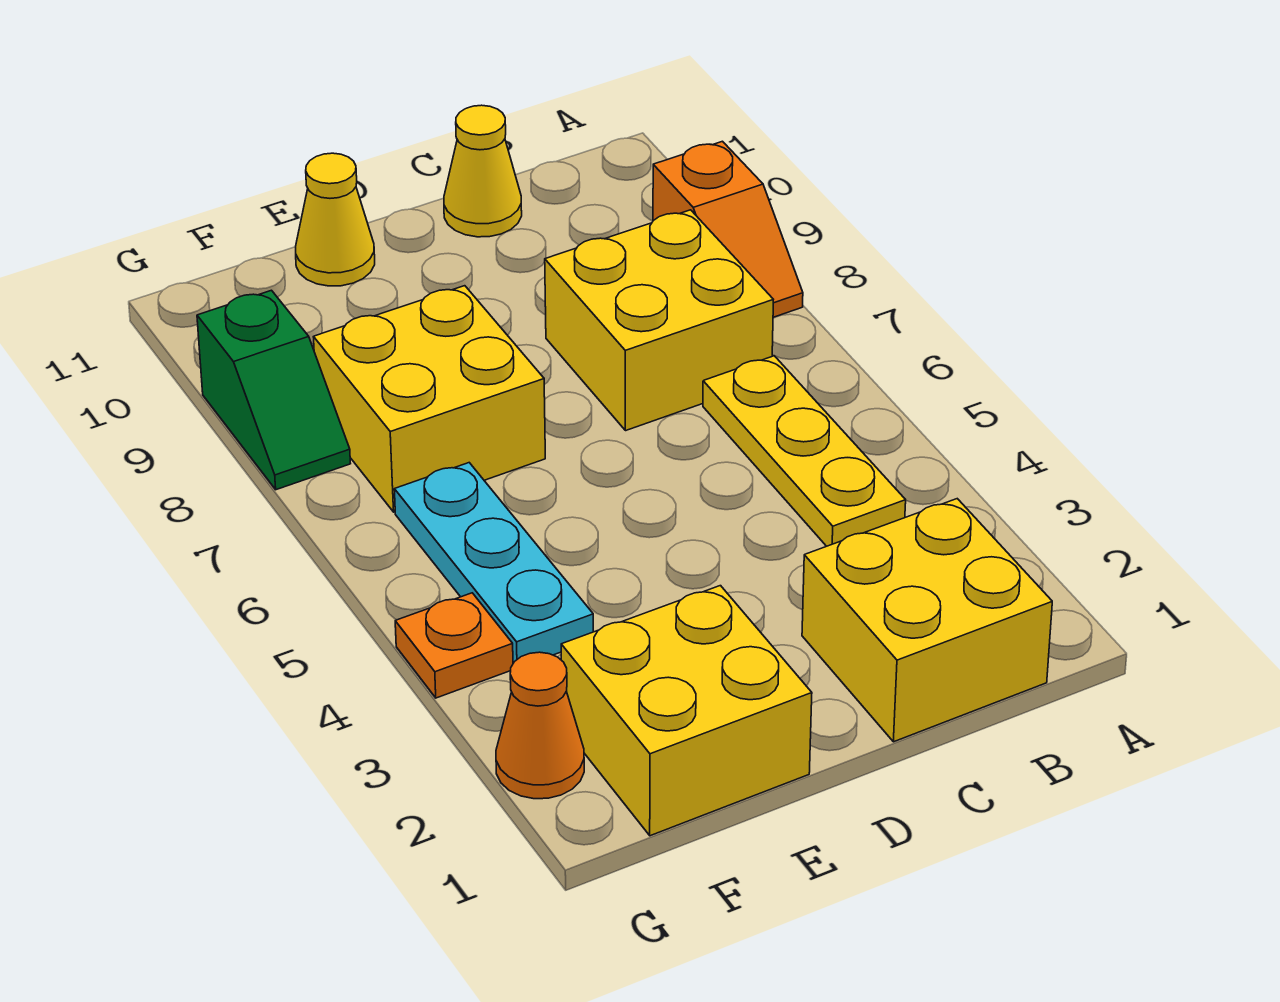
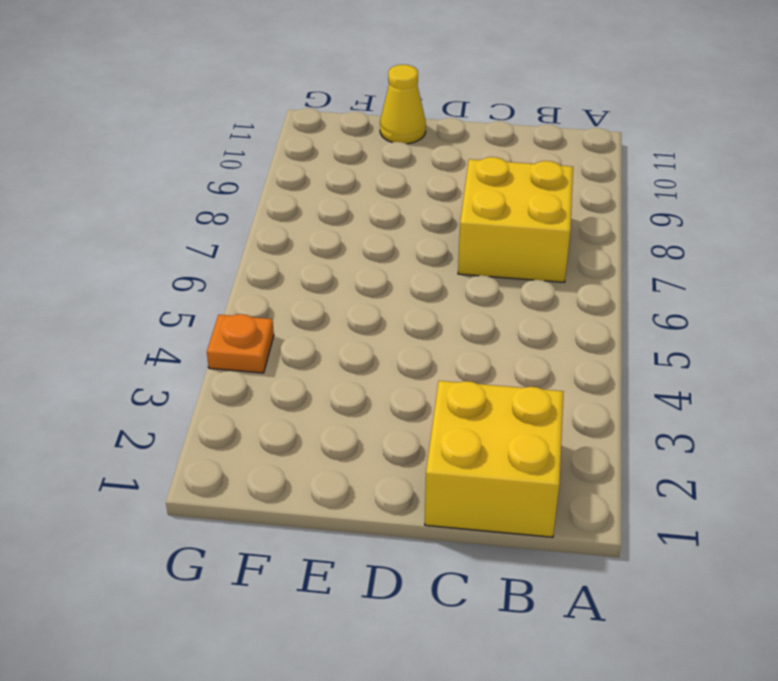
none -> orange slope A8:A9 level 1 top 9
none -> yellow plate B4:B6 level 1
none -> yellow cone C11 level 1

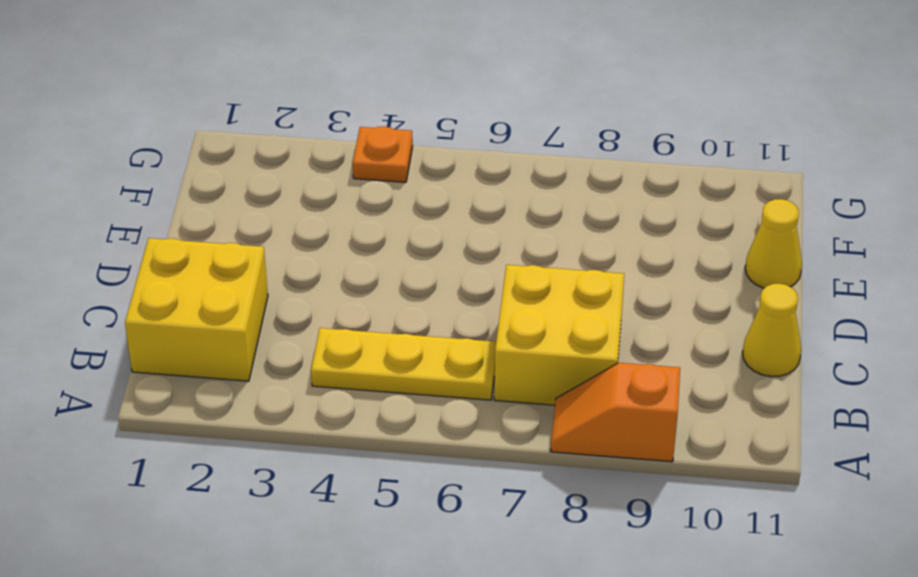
none -> yellow brick E1:F2 level 1
none -> yellow brick E7:F8 level 1
none -> cyan plate F4:F6 level 1

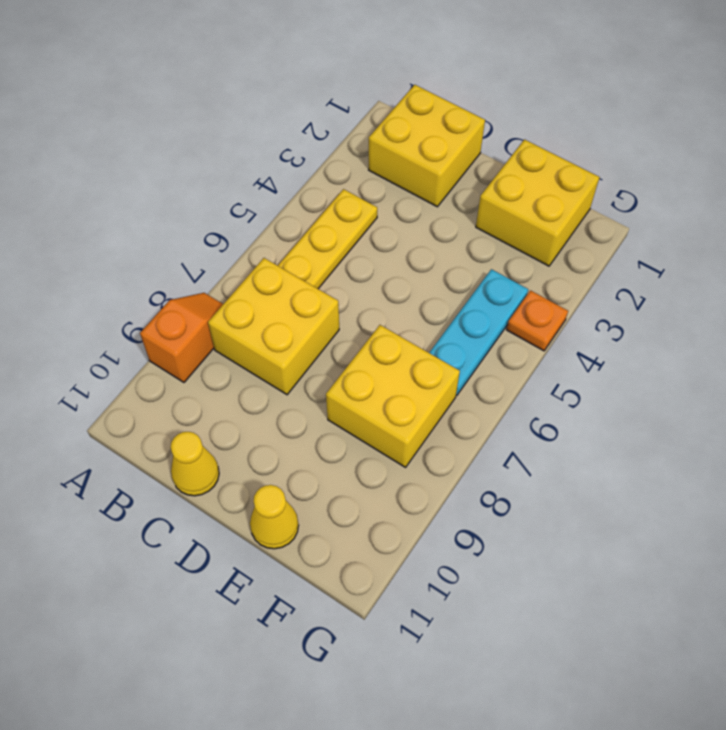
none -> orange cone G2 level 1
none -> green slope G8:G9 level 1 top 9

